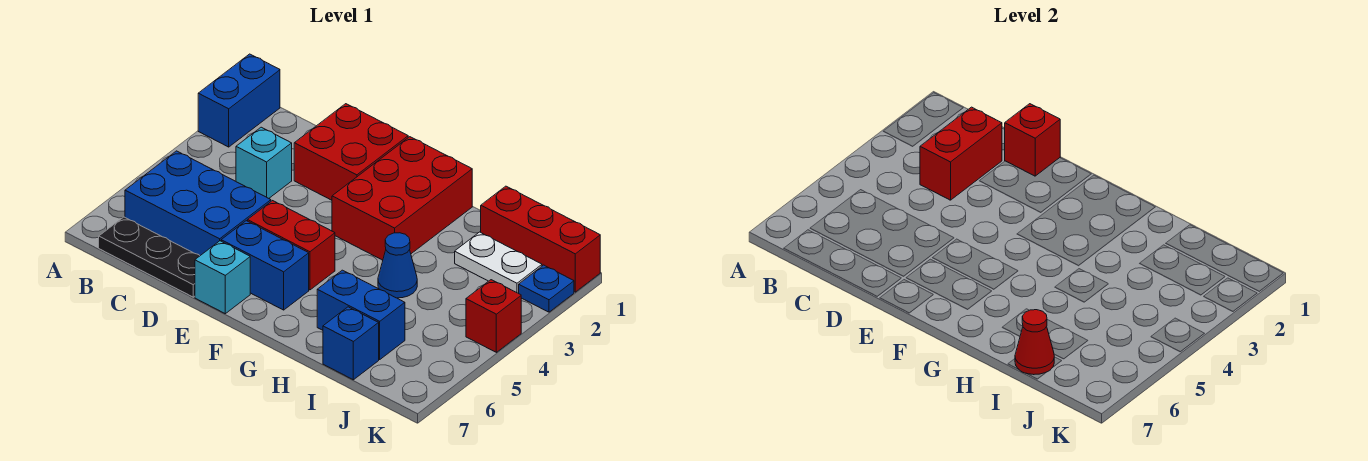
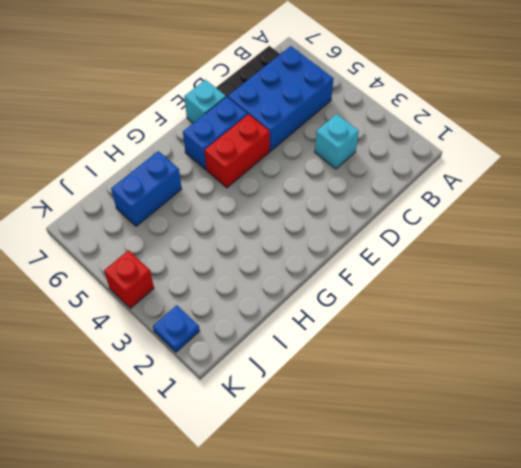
none -> blue brick A1:A2 level 1
none -> red brick D1:E2 level 1
none -> red brick F1:G3 level 1

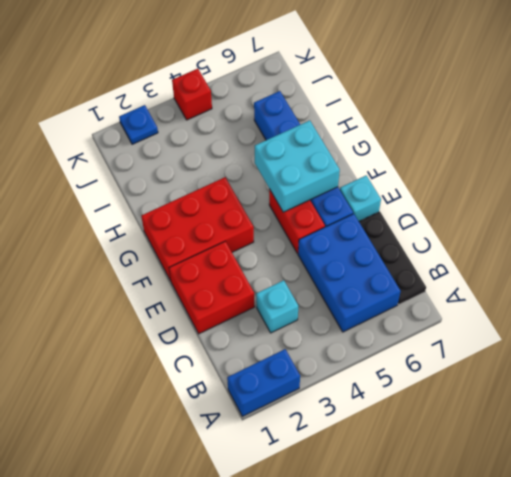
cyan brick F5:G6 level 2 -> none
none -> blue cone H4 level 1
none -> red brick I1:K1 level 1
none -> white plate I2:J2 level 1

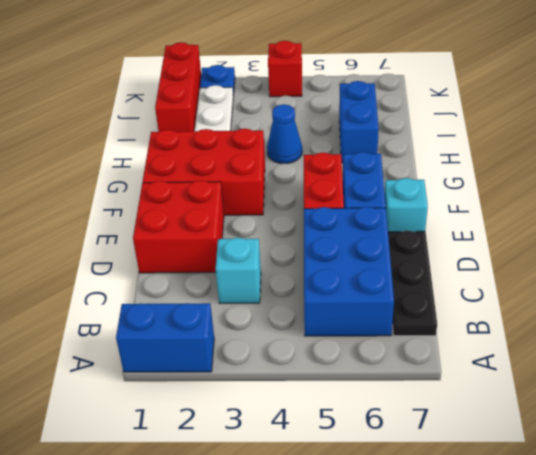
none -> blue brick I7 level 1
none -> red brick C2:C3 level 2
none -> red brick D1 level 2

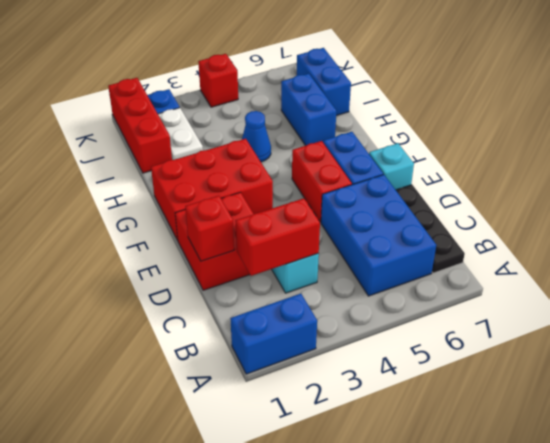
blue brick I7:J7 level 1 -> blue brick I7 level 1
none -> red cone I7 level 2

